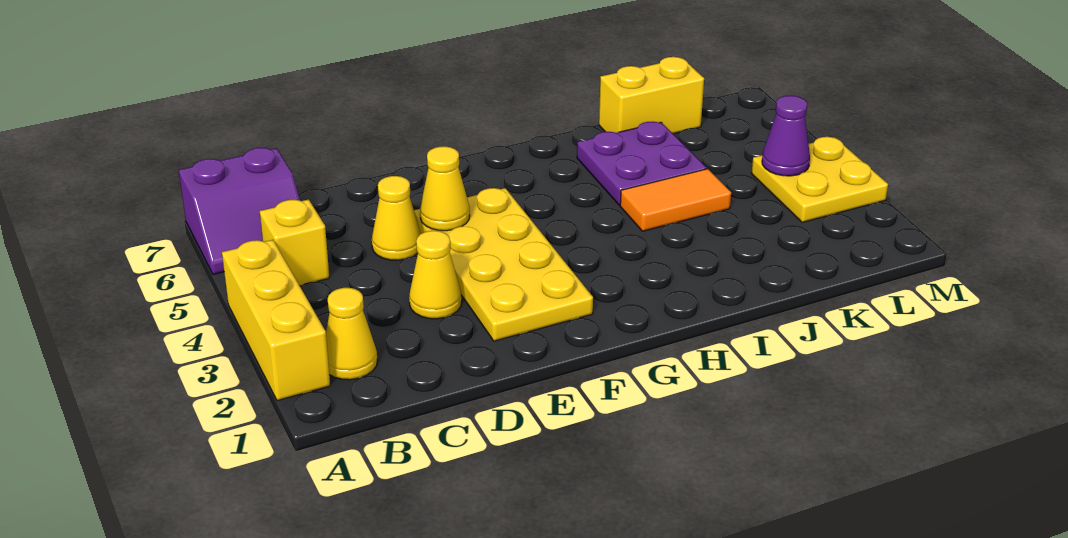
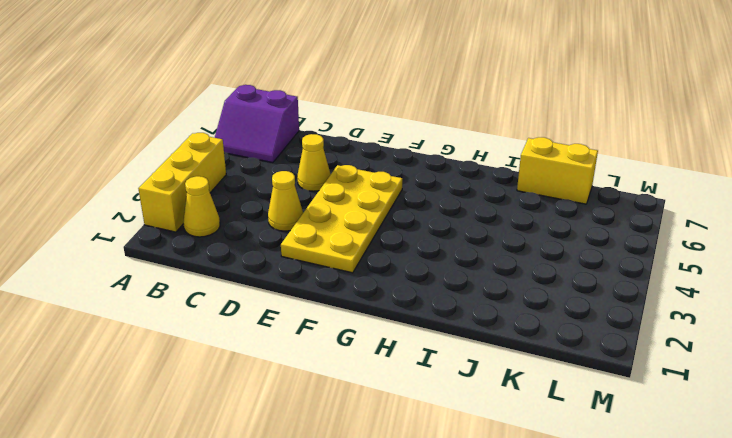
none -> yellow brick B5 level 1
none -> orange tile I4:J4 level 1
none -> purple plate I5:J6 level 1

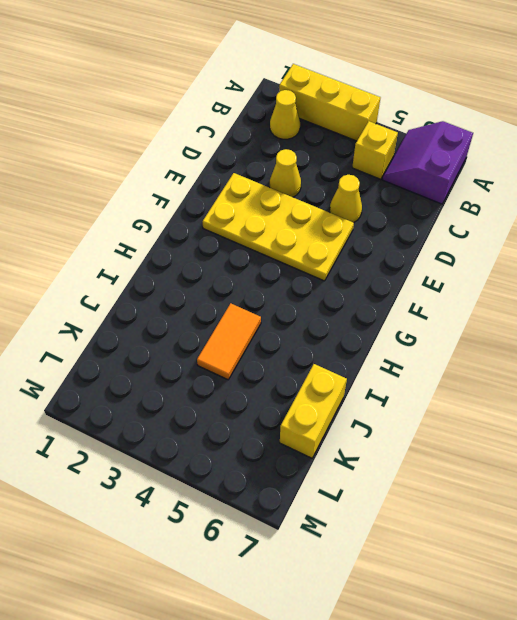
none -> purple plate I5:J6 level 1
none -> yellow plate L3:M4 level 1
none -> yellow cone E5 level 2

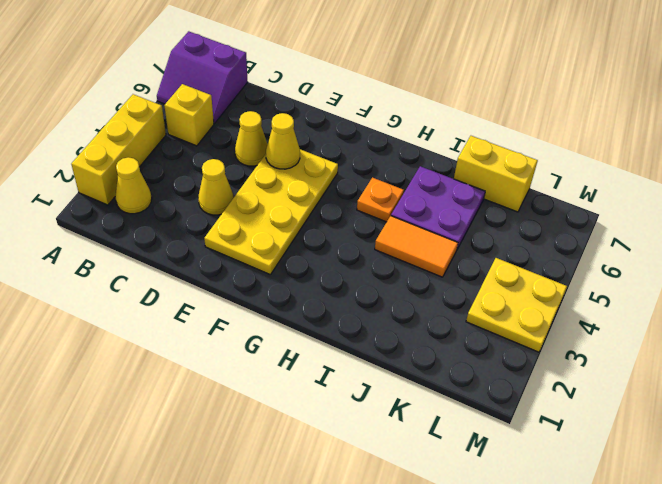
orange plate H5 level 1 -> none
none -> purple cone L4 level 2

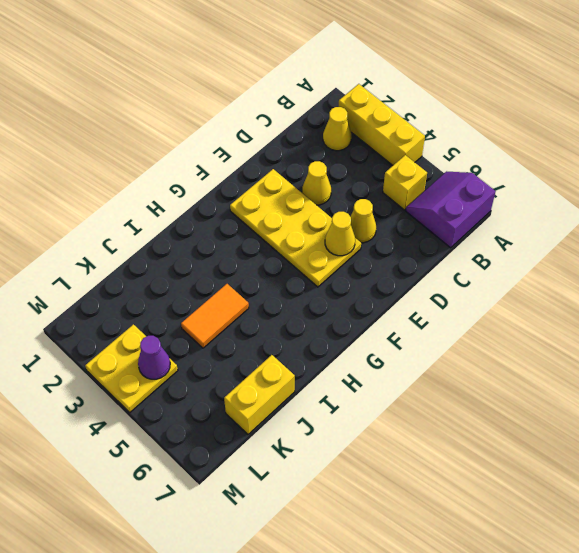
none -> purple plate I5:J6 level 1

